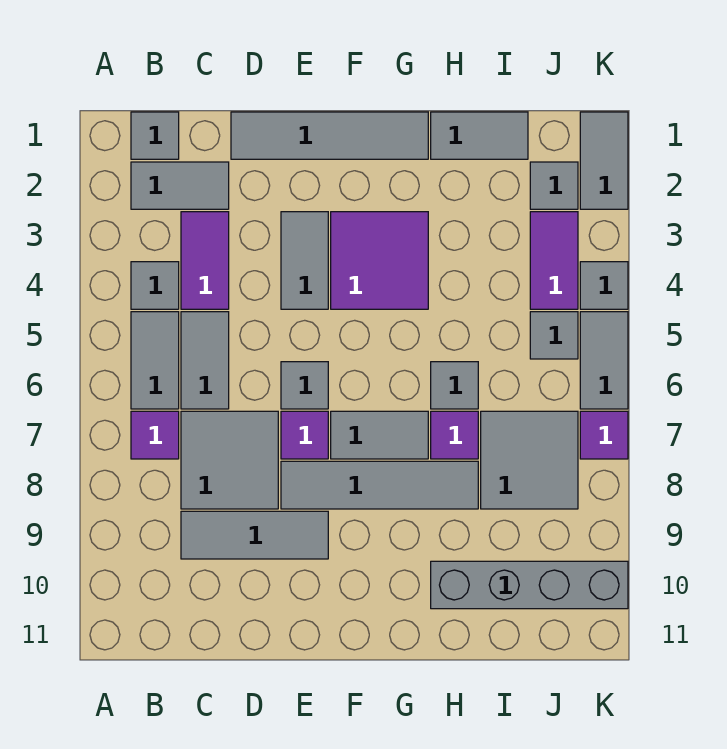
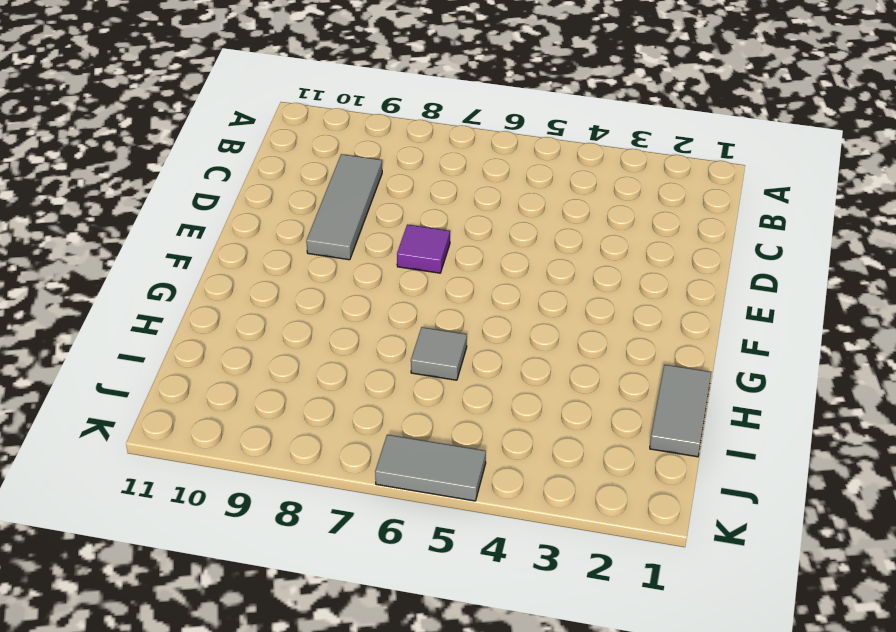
none -> grey tile B1 level 1
none -> grey tile B2:C2 level 1
none -> grey tile B4 level 1

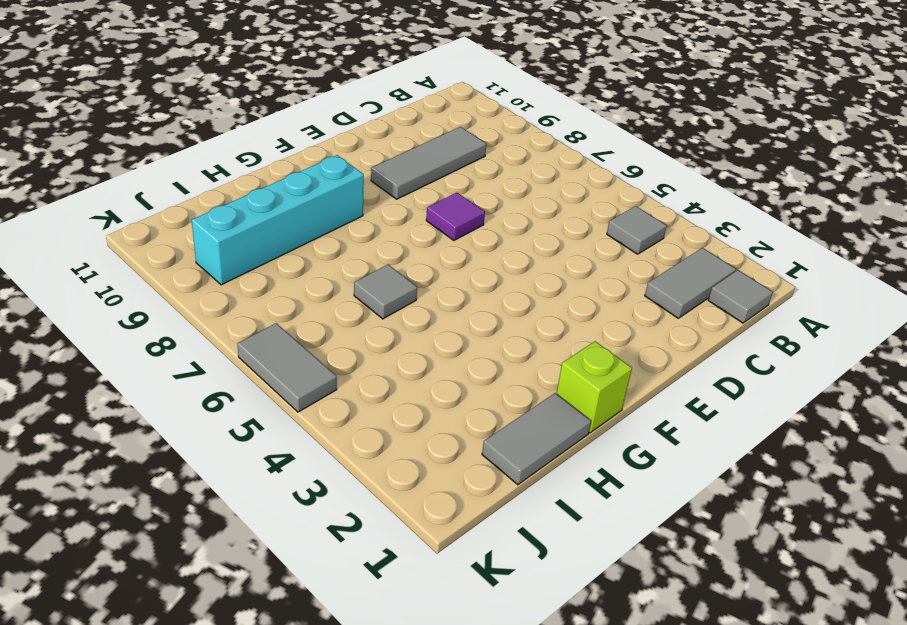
lime brick G1 level 1 -> grey tile D1:G1 level 1
cyan brick G9:J9 level 1 -> none
none -> grey tile B5:B6 level 1
none -> purple tile B7 level 1
none -> purple tile C3:C4 level 1

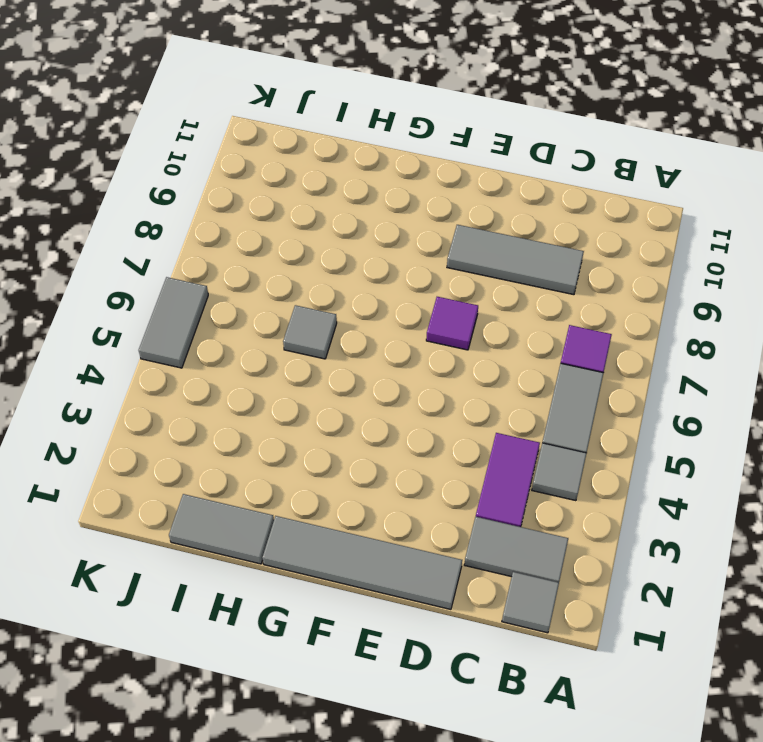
none -> grey tile C5:C6 level 1
none -> grey tile C7:D8 level 1
none -> grey tile E3:E4 level 1

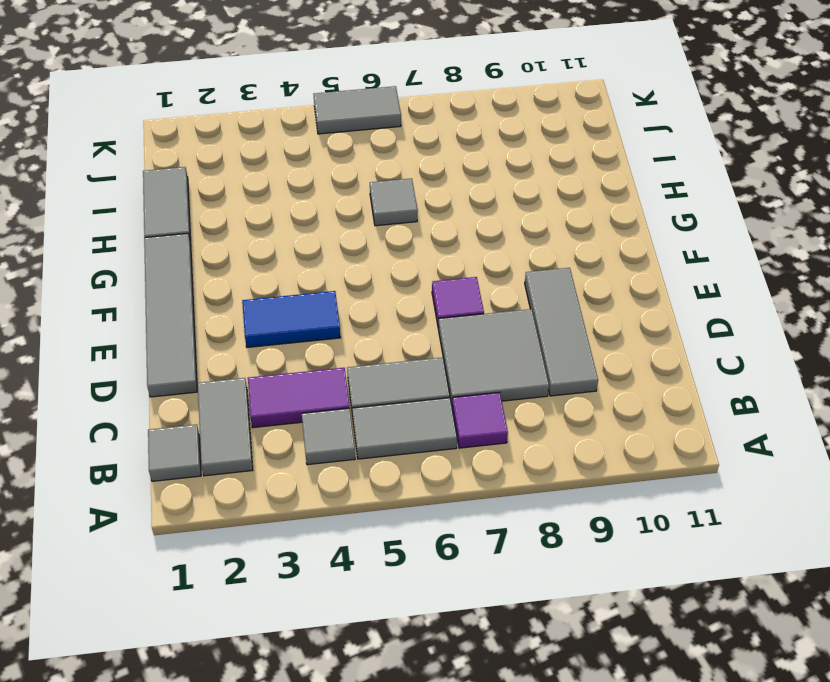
blue tile E3:E4 level 1 -> grey tile E3:E4 level 1
none -> grey tile E6 level 1
none -> grey tile E8:H8 level 1
none -> purple tile F3:G4 level 1

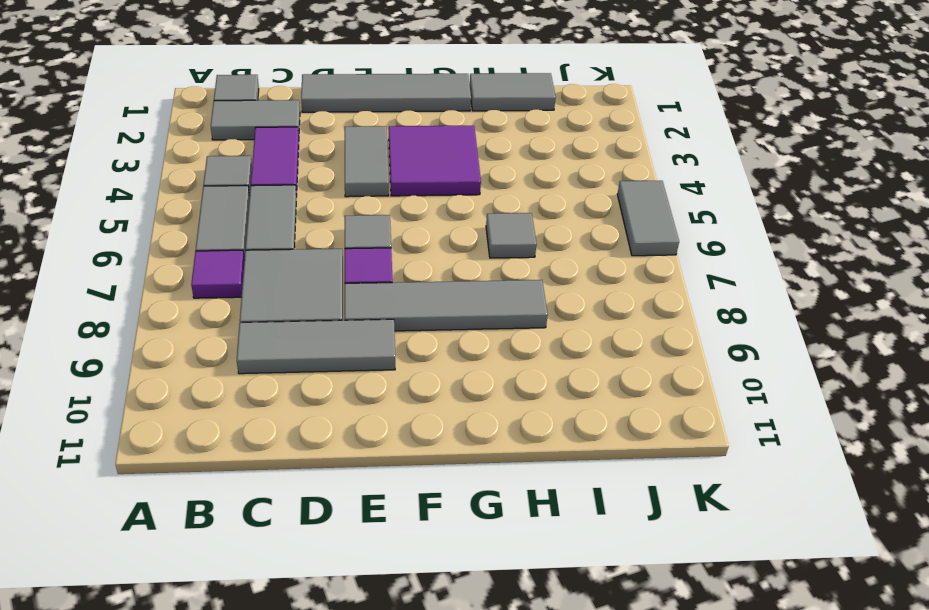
none -> grey tile F7:G7 level 1
none -> purple tile H7 level 1
none -> grey brick H10:K10 level 1

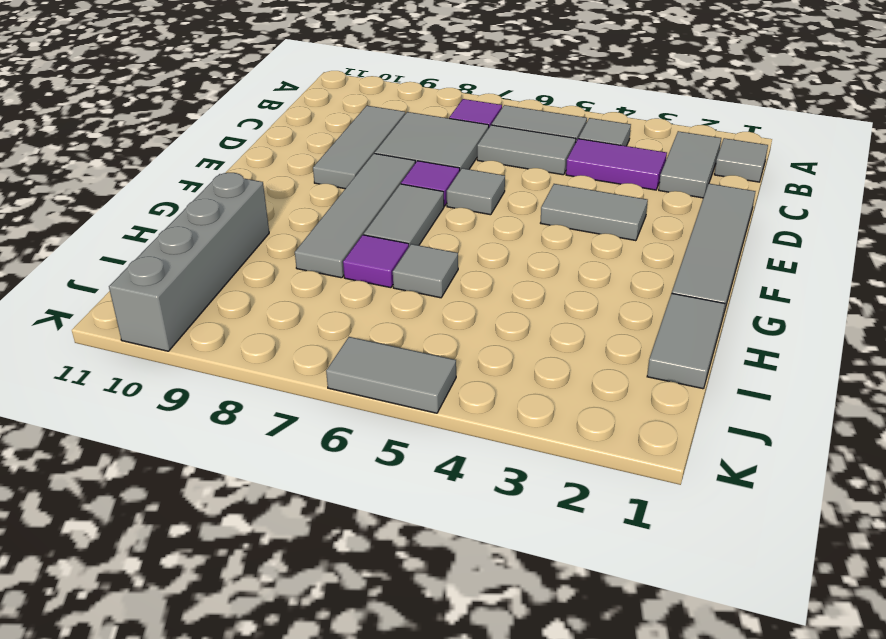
none -> purple tile F3:G4 level 1
none -> grey tile I7:J8 level 1
none -> grey tile J2 level 1

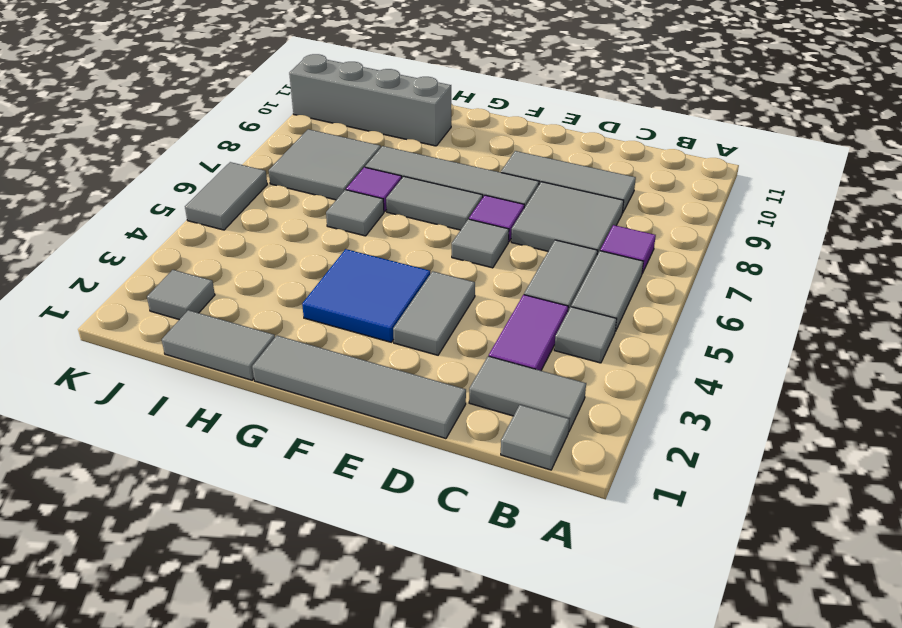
blue tile F3:G4 level 1 -> purple tile F3:G4 level 1
none -> purple tile J3:J4 level 1
none -> grey tile J5 level 1
none -> grey tile K1:K2 level 1

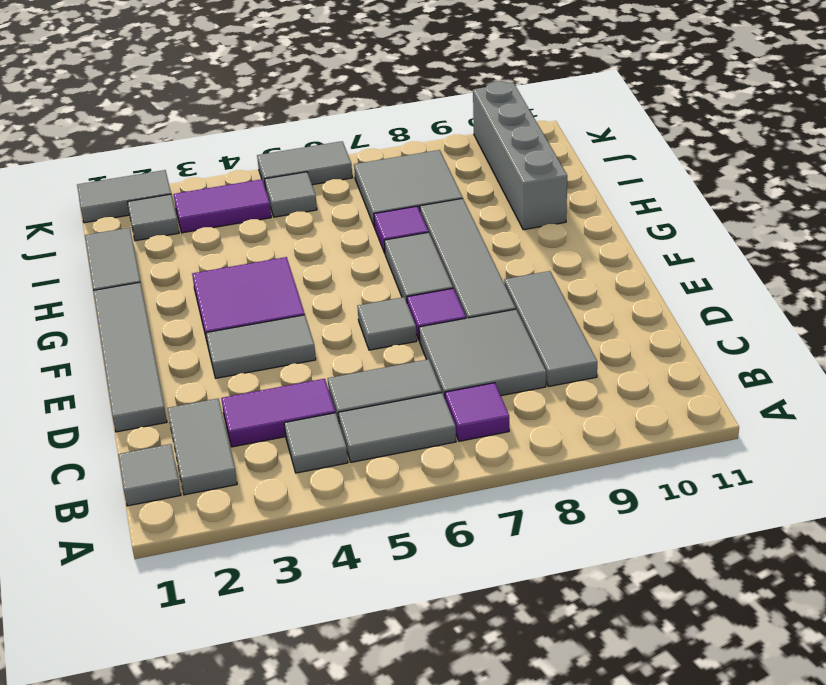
none -> grey tile H6 level 1
none -> grey tile K4 level 1
none -> purple tile K7 level 1

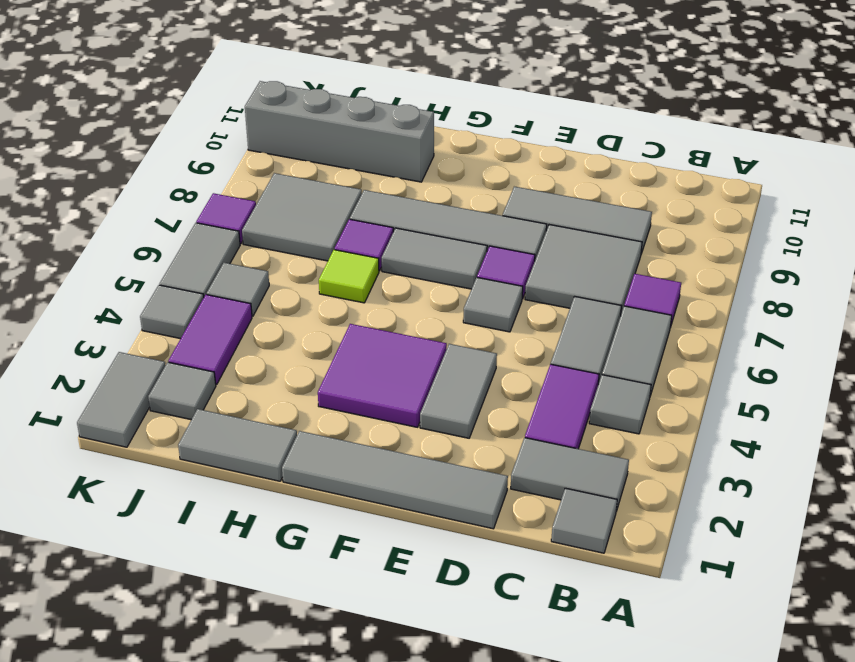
lime tile H6 level 1 -> grey tile H6 level 1

